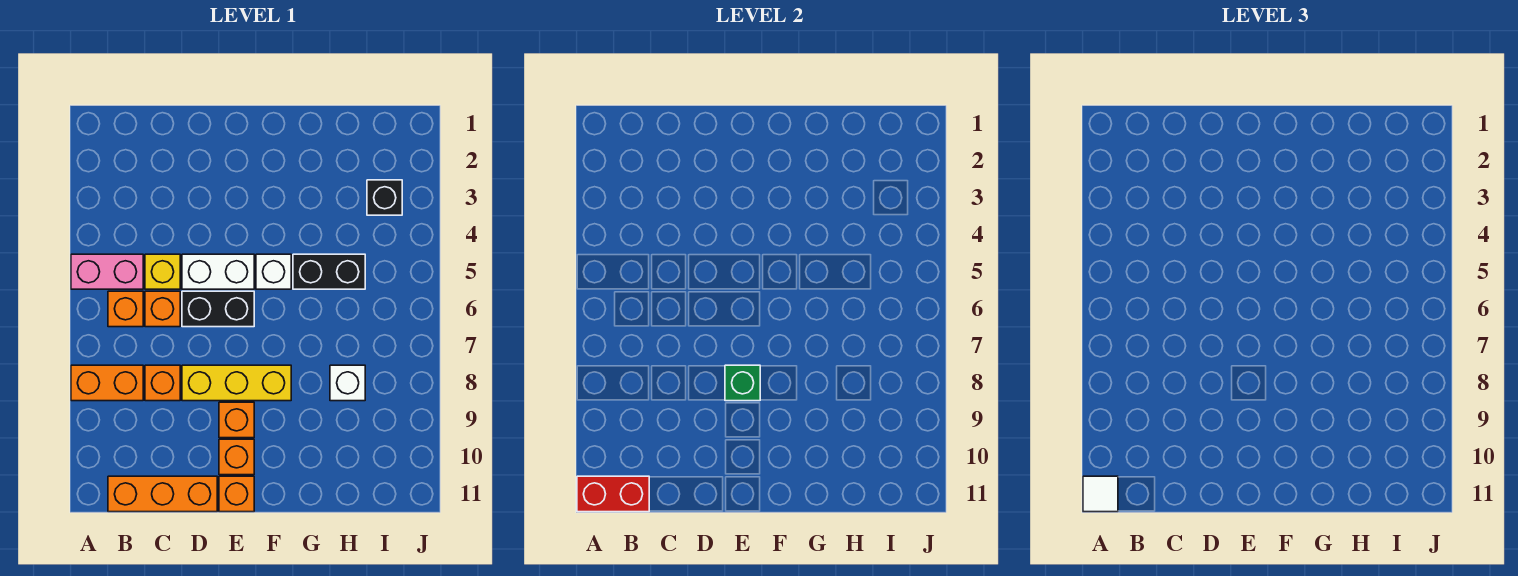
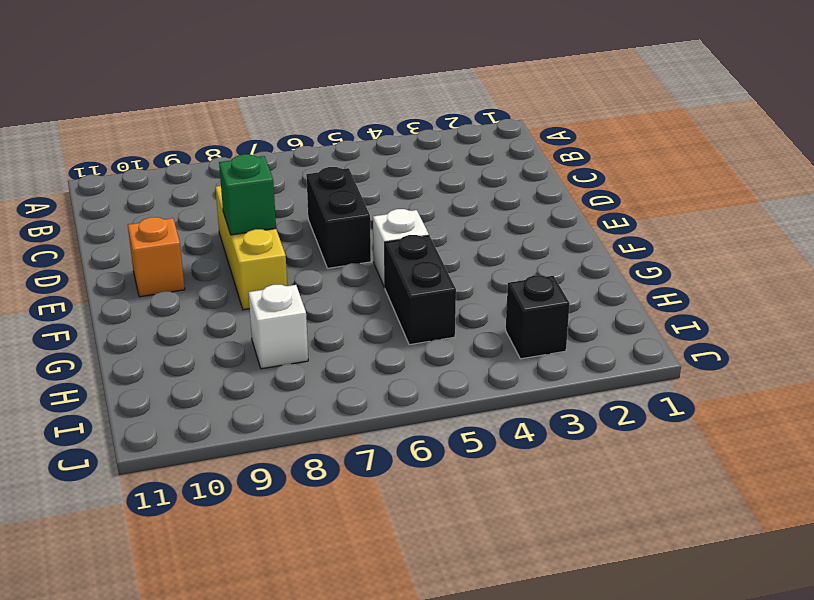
none -> pink brick A5:B5 level 1
none -> orange brick A8:B8 level 1
none -> orange brick B6 level 1

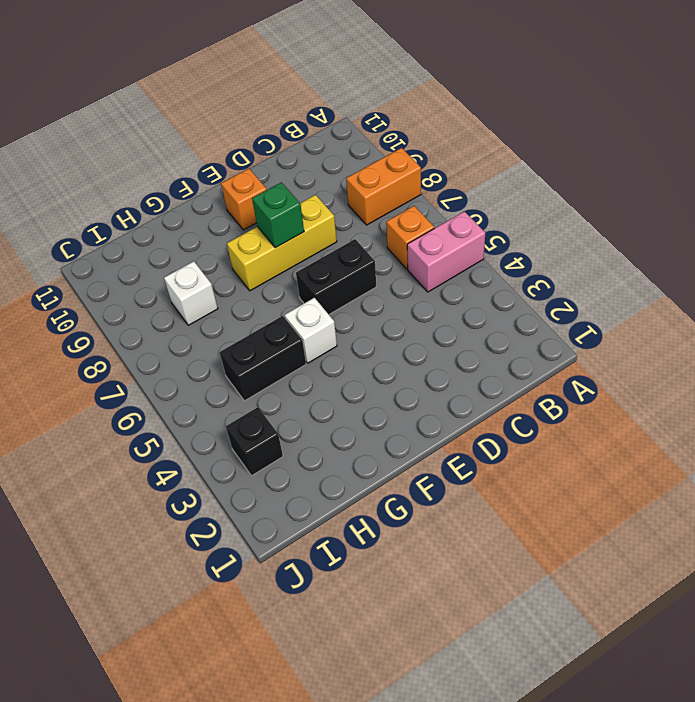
none -> orange brick B11:D11 level 1
none -> yellow brick C5 level 1
none -> orange brick C6 level 1

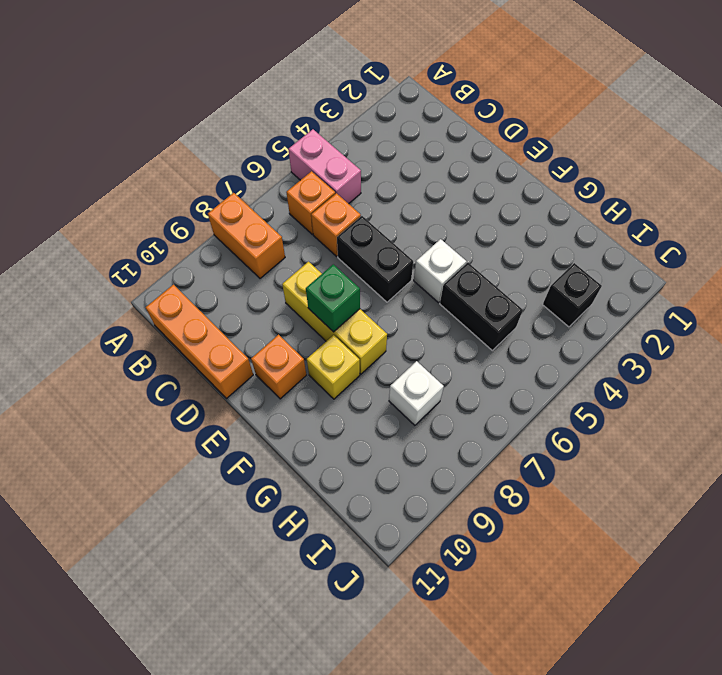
yellow brick F9 level 1 -> yellow brick C5 level 1
none -> orange brick C8 level 1
none -> white brick D5:E5 level 1
none -> orange brick E9 level 1

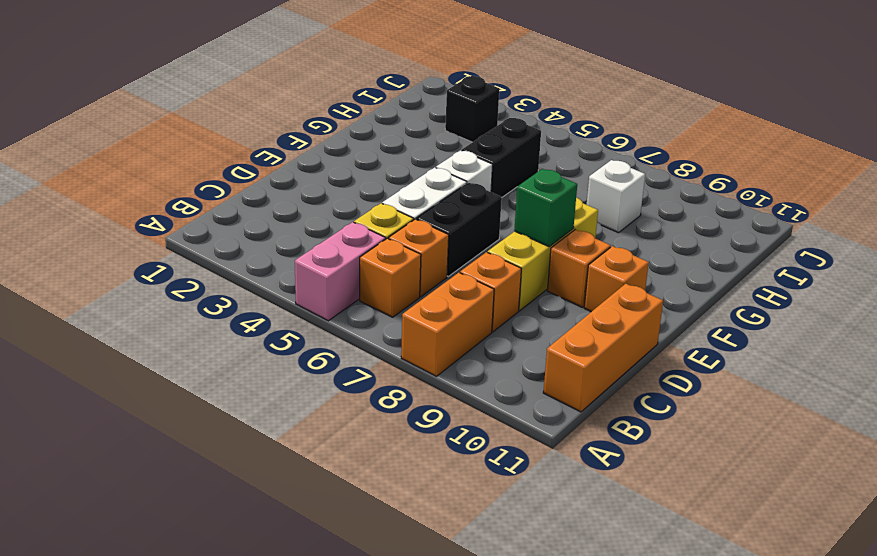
none -> orange brick E11 level 1
none -> red brick A11:B11 level 2
none -> white tile A11 level 3

